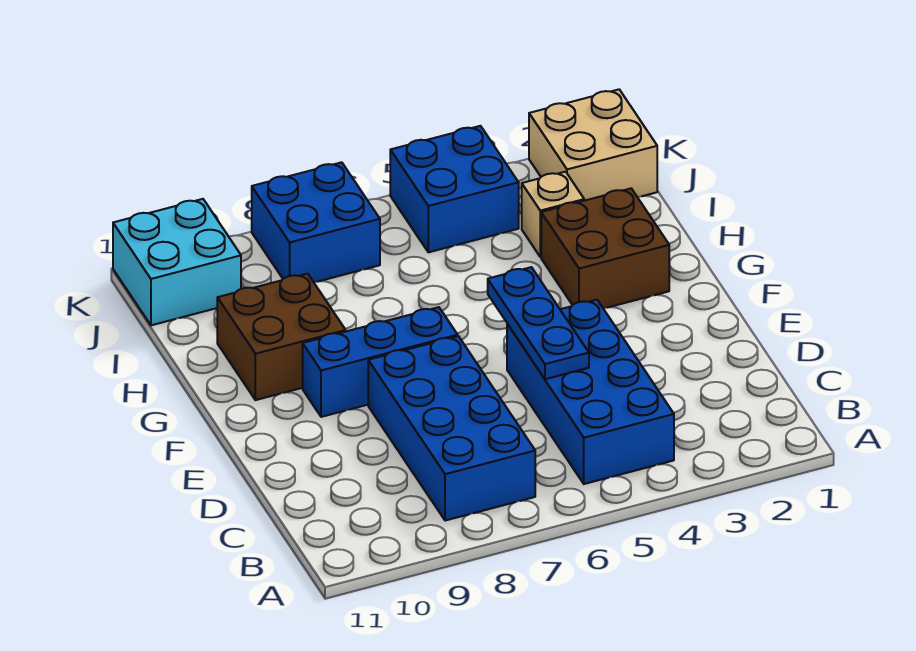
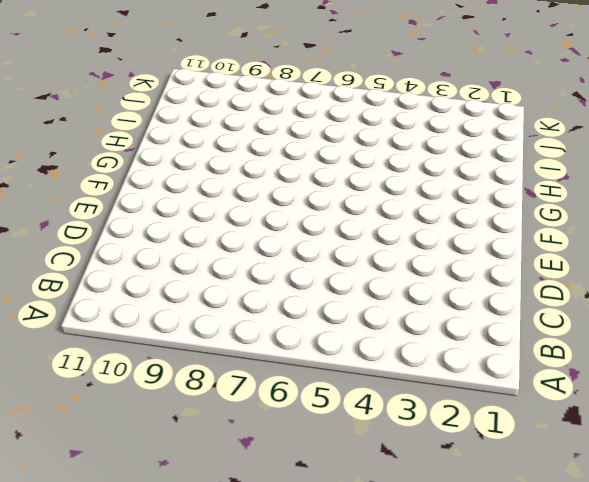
none -> blue brick B4:E5 level 1
none -> blue brick B7:E8 level 1

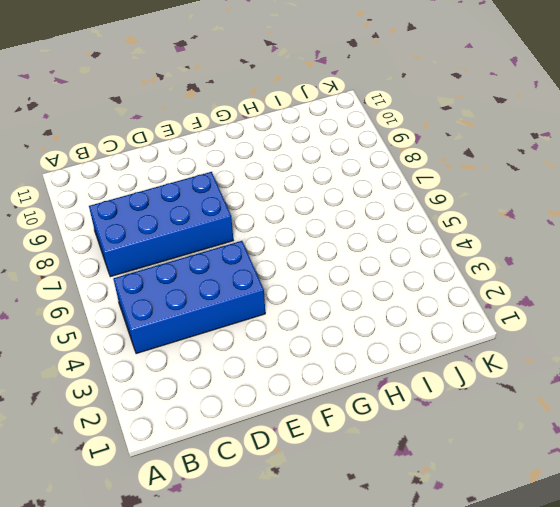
none -> blue brick F7:F9 level 1
none -> brown brick G2:H3 level 1

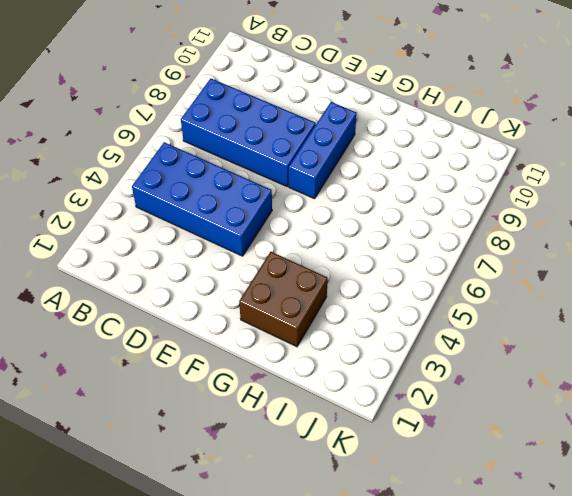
none -> brown brick G9:H10 level 1
none -> tan brick I3 level 1

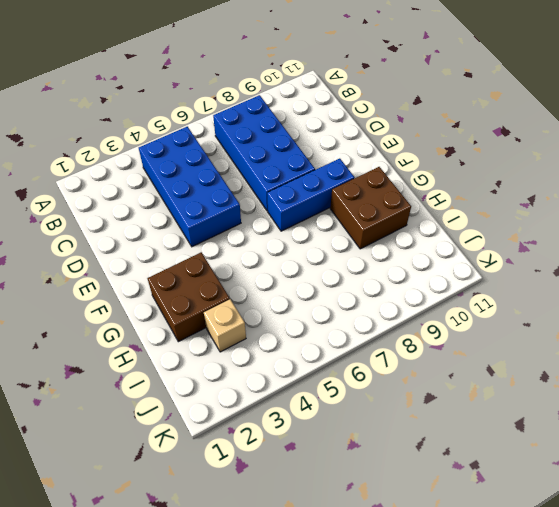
none -> tan brick J1:K2 level 1
none -> blue brick J4:K5 level 1

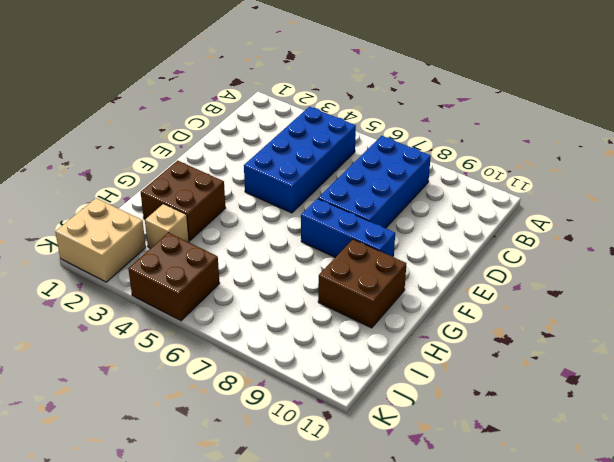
brown brick J4:K5 level 1 -> blue brick J4:K5 level 1
none -> blue brick J7:K8 level 1
none -> cyan brick J10:K11 level 1

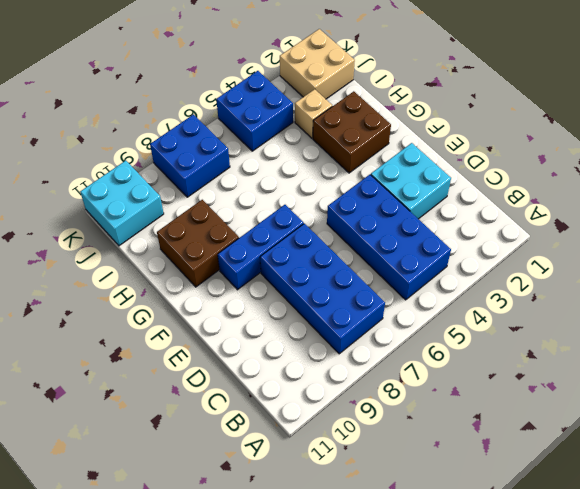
cyan brick D2:E3 level 1 -> none
none -> blue plate D5:F5 level 2

